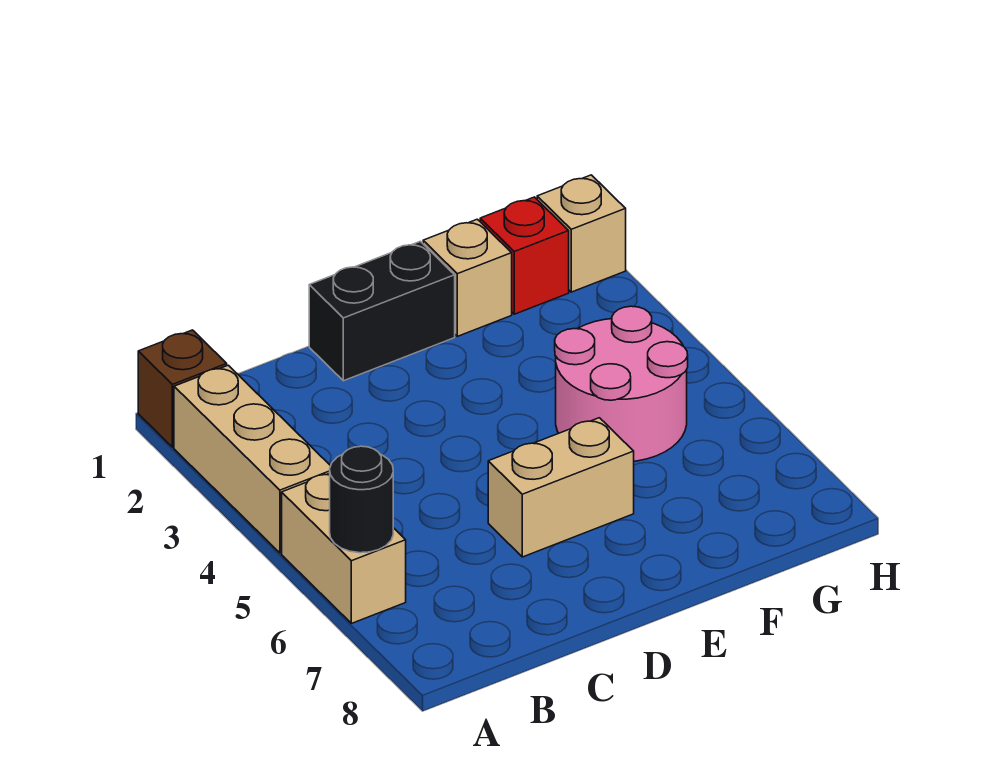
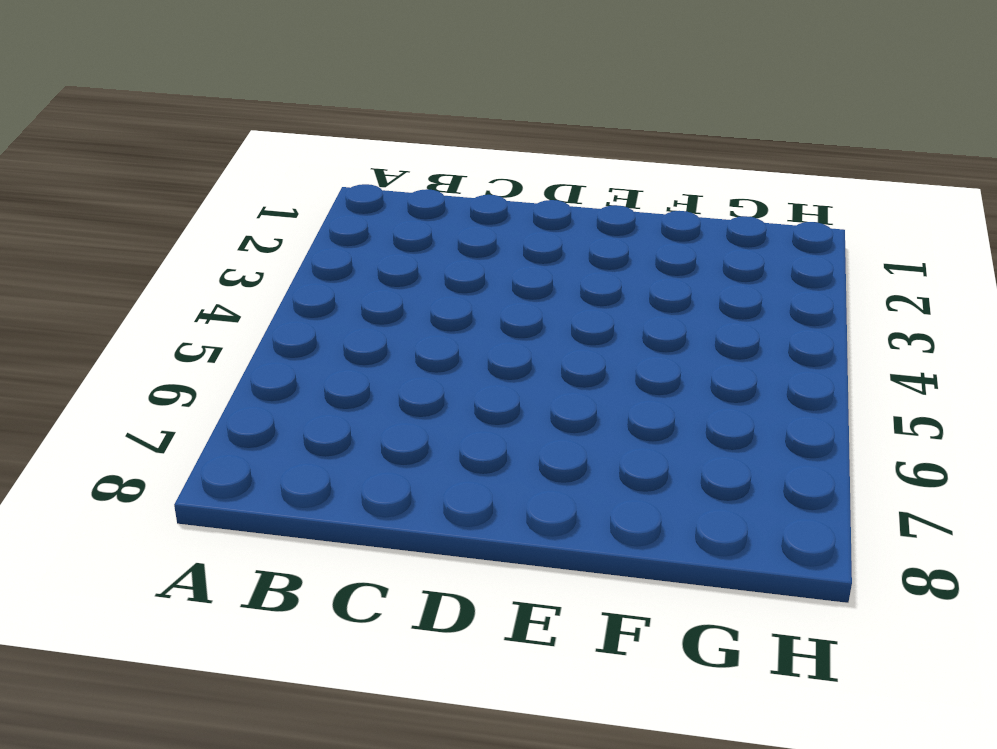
none -> brown brick A1 level 1
none -> tan brick A2:A4 level 1

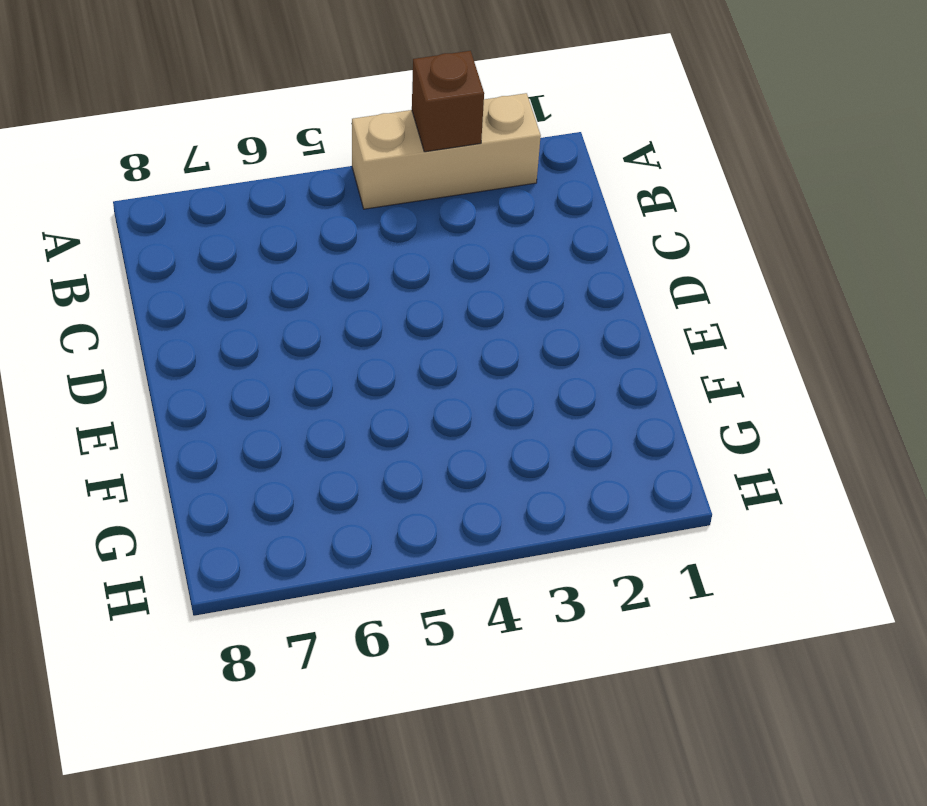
brown brick A3 level 2 -> brown brick A1 level 1
none -> tan brick A5:A6 level 1
none -> black brick D1:E1 level 1

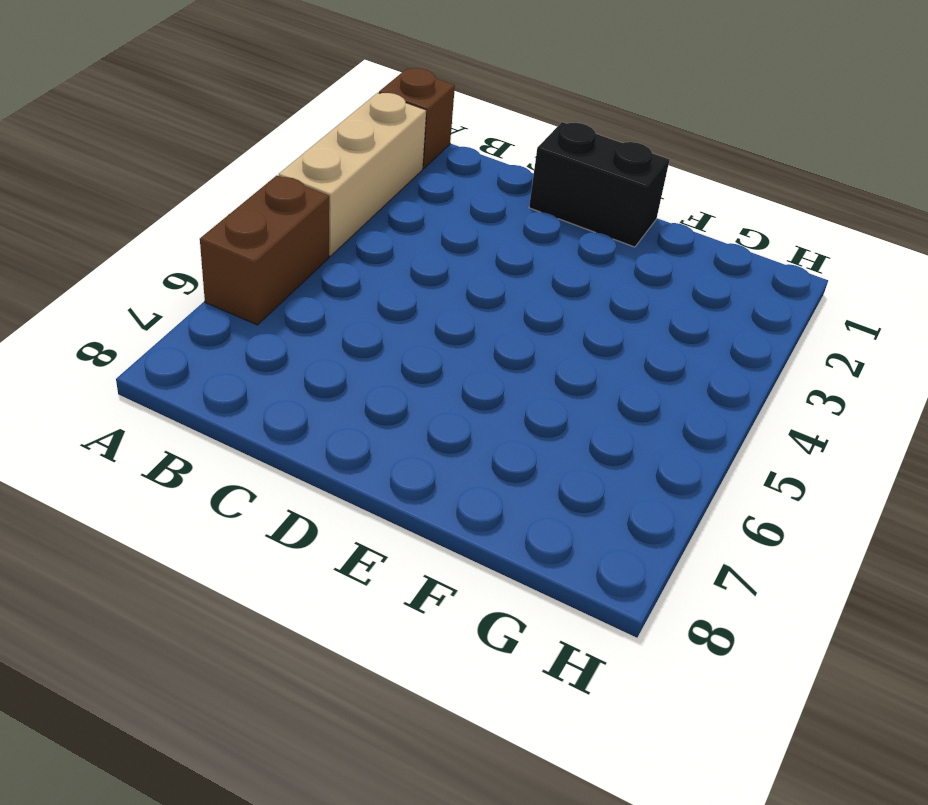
brown brick A5:A6 level 1 -> tan brick A5:A6 level 1
none -> tan brick D6:E6 level 1
none -> tan brick F1 level 1

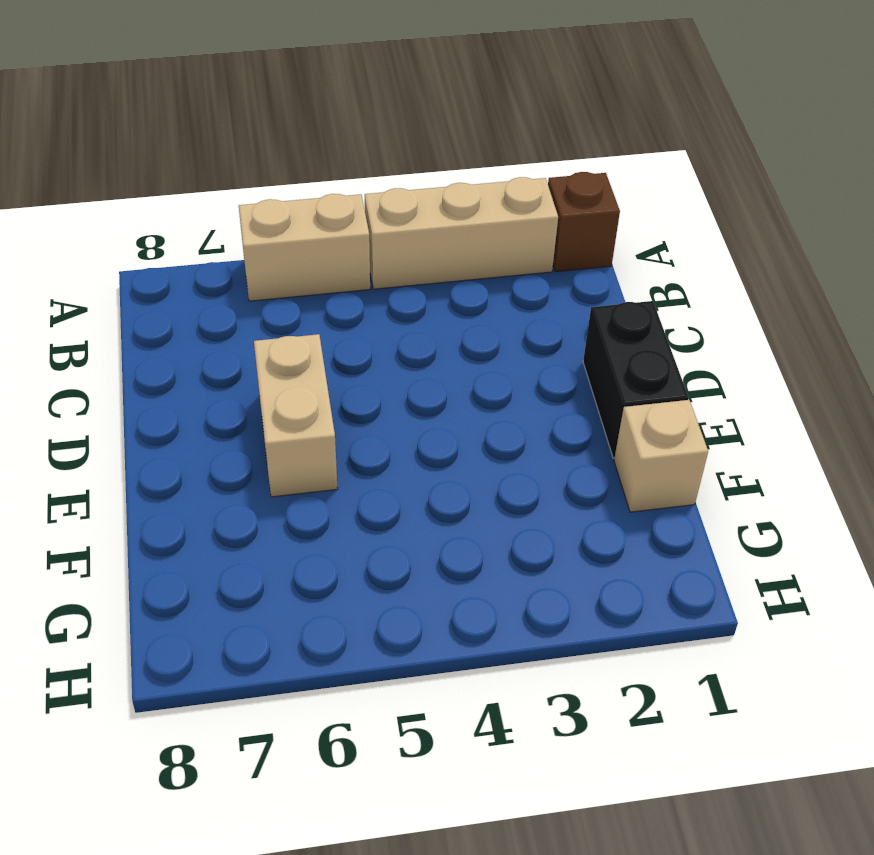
none -> pink round brick F4:G5 level 1
none -> red brick G1 level 1

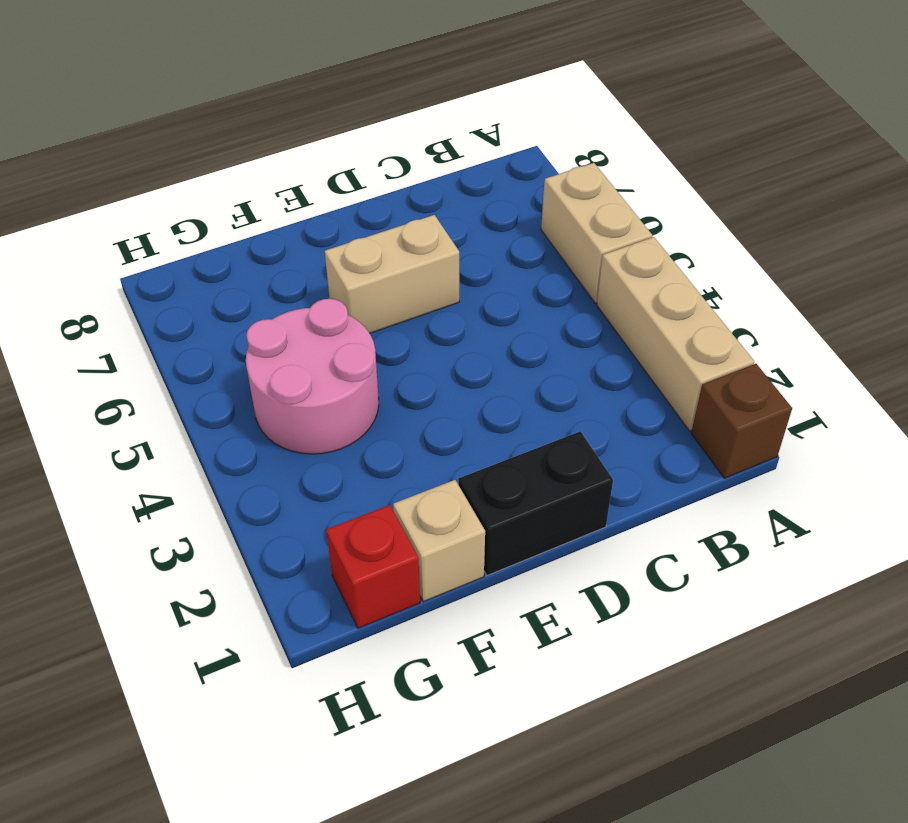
none -> tan brick H1 level 1
none -> black round brick A6 level 2

